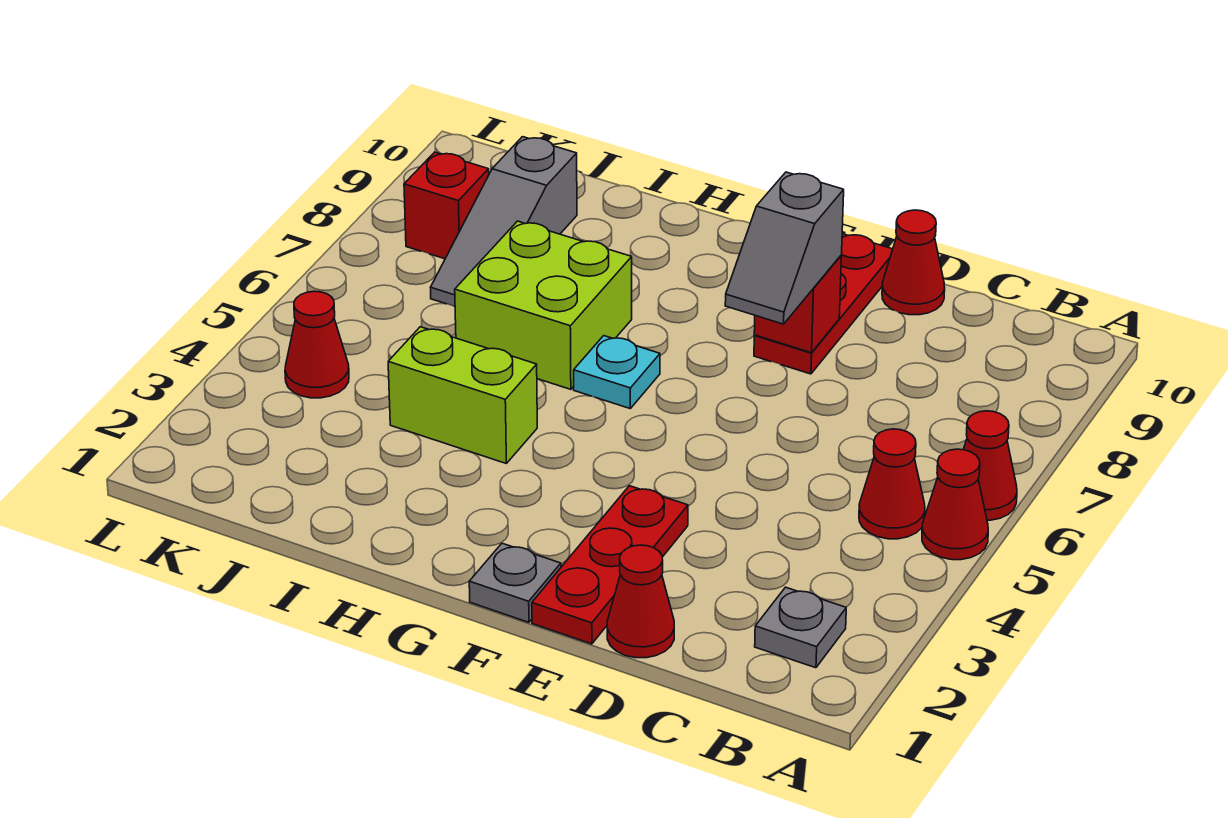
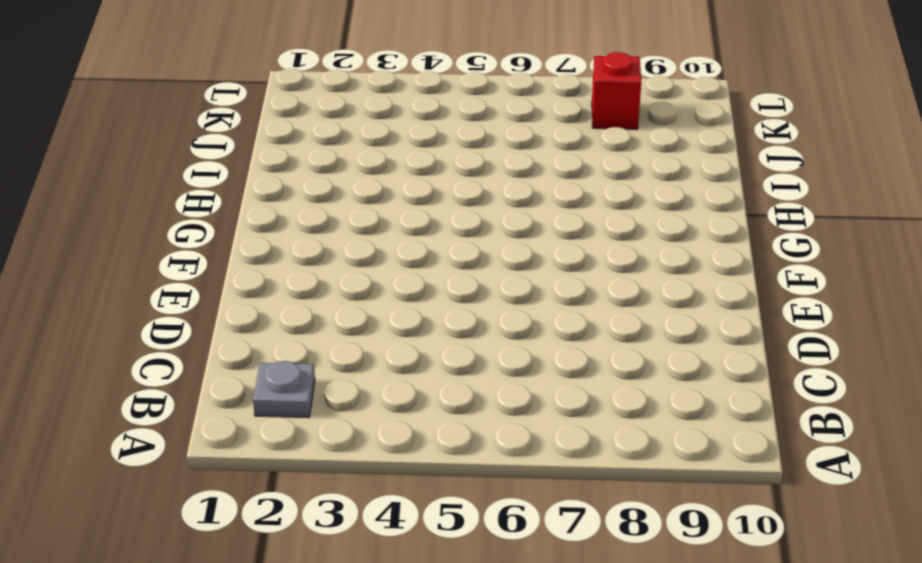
none -> red cone A5 level 1
none -> red cone A6 level 1
none -> red cone B5 level 1

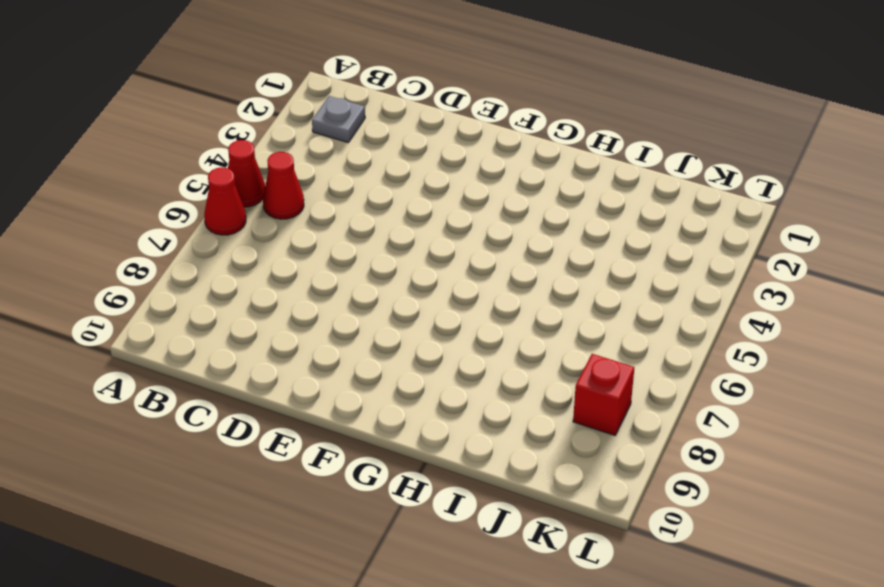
none -> red cone D1 level 1
none -> red cone D10 level 1
none -> red plate E1:E3 level 1

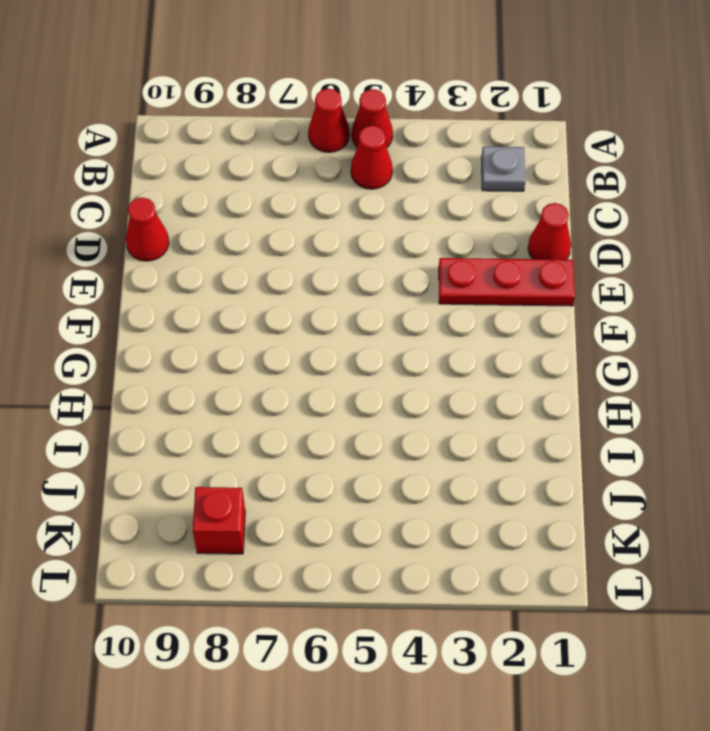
none -> red plate E8:E10 level 1
none -> grey plate F1 level 1
none -> cyan plate G6 level 1

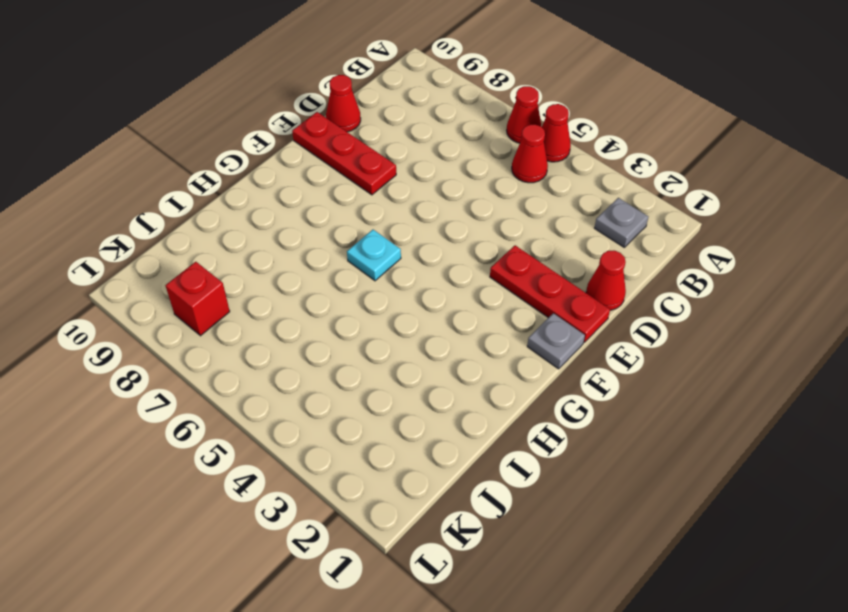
none -> lime brick H4:I4 level 1
none -> lime brick H6:I7 level 1
none -> grey slope J7:J9 level 1 top 9

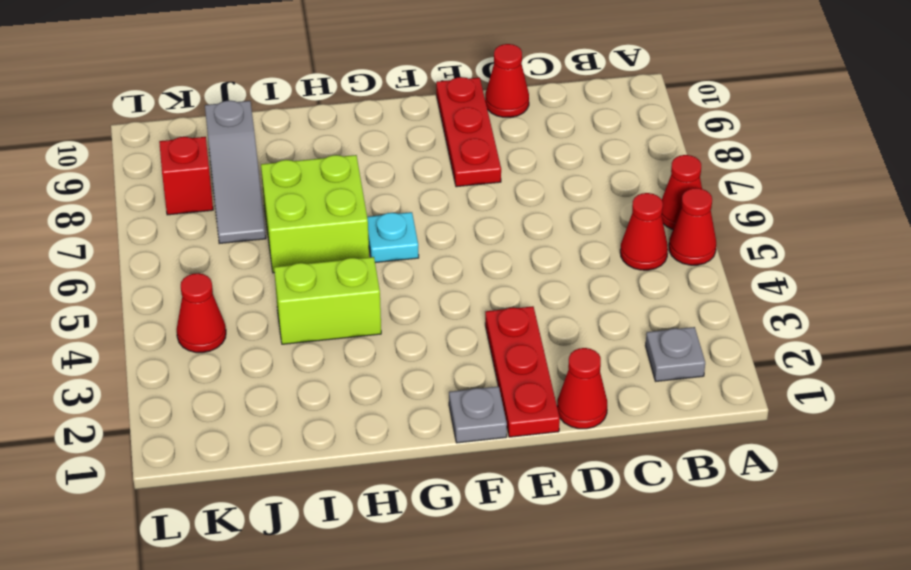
none -> red brick E8 level 2
none -> grey slope E7:E8 level 3 top 8

